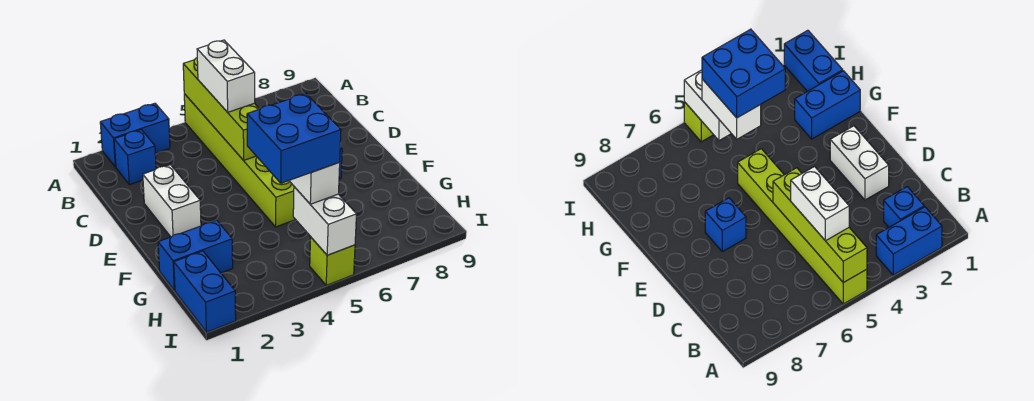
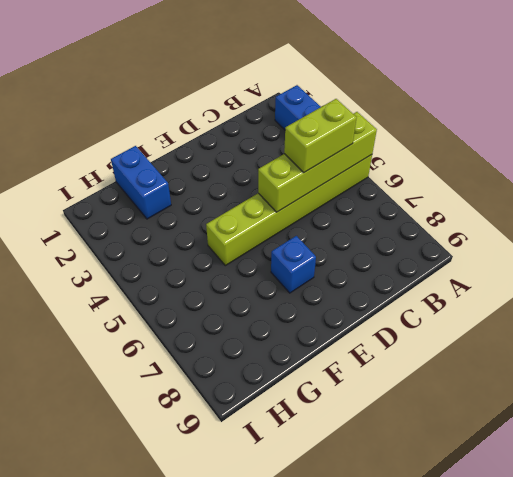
lime brick B5:C5 level 3 -> white brick B5:C5 level 3
none -> blue brick B2 level 1
none -> white brick D2:E2 level 1
none -> blue brick H1:I1 level 1

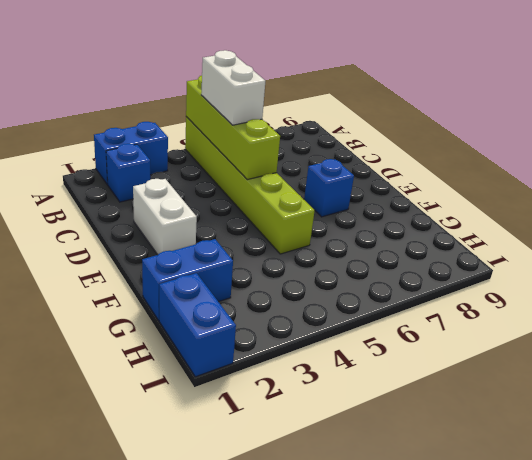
none -> lime brick I5 level 1
none -> white brick H5:I5 level 2
none -> white brick G5:H5 level 3

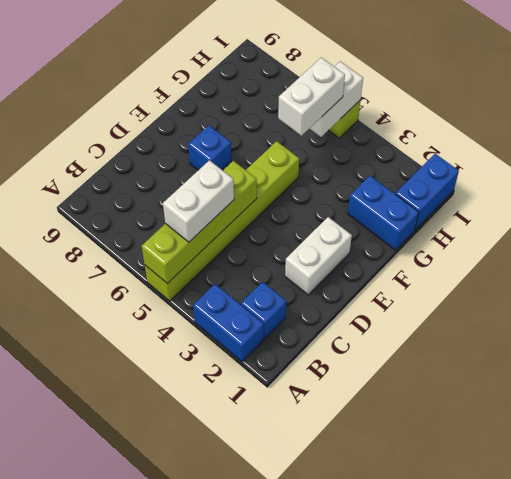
none -> blue brick G4:H5 level 4

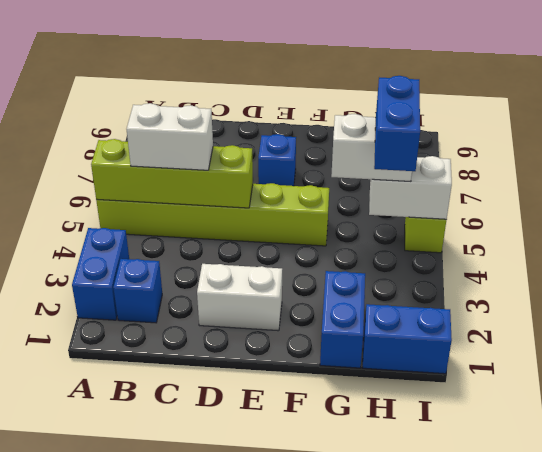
blue brick H4:H5 level 4 -> blue brick G4:H5 level 4

